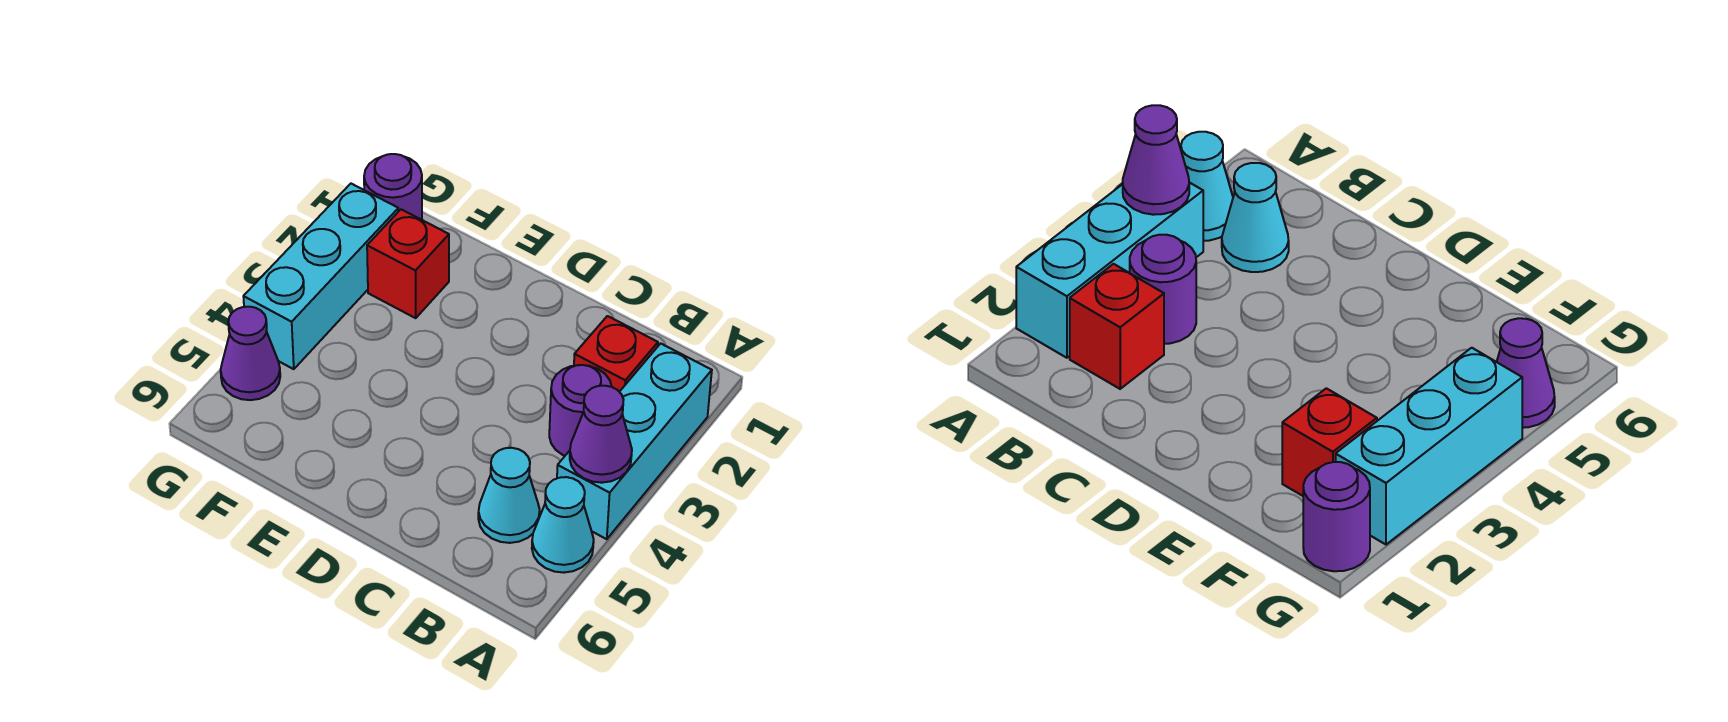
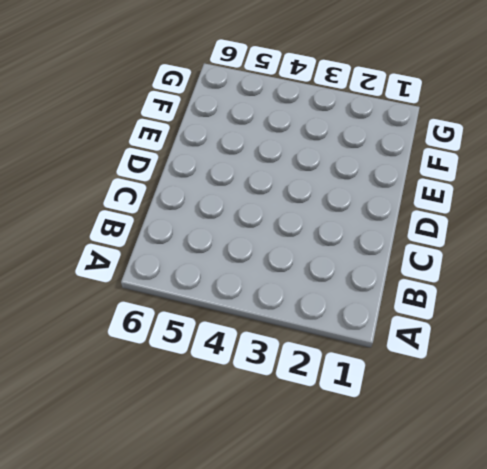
none -> cyan brick A2:A4 level 1
none -> cyan cone A5 level 1

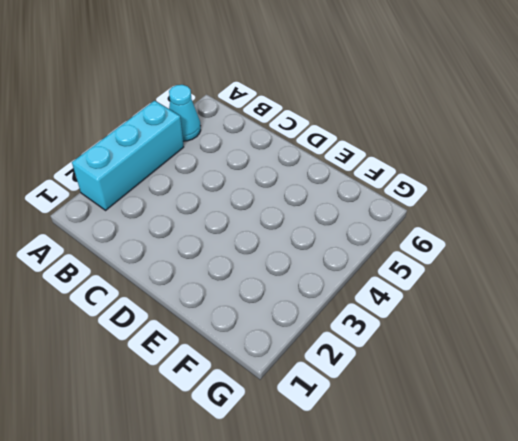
none -> red brick B2 level 1
none -> purple round brick B3 level 1

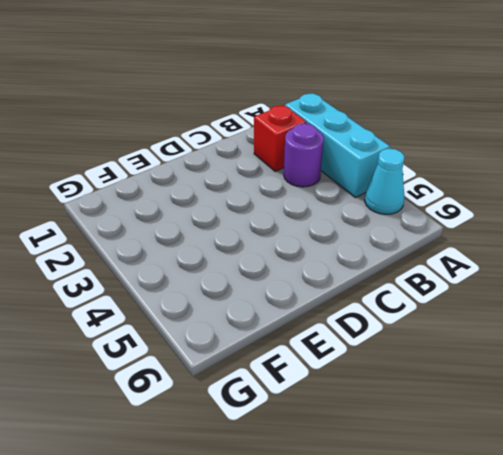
none -> cyan cone B5 level 1
none -> red brick F2 level 1

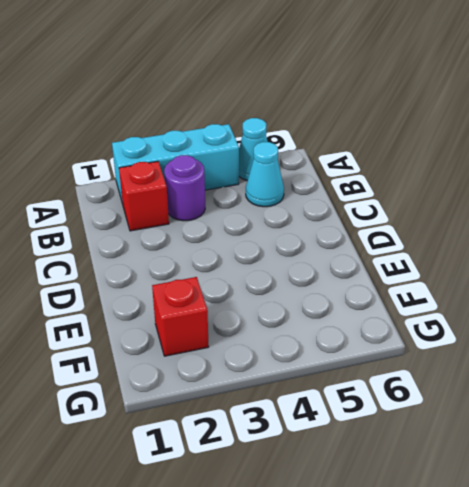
none -> purple round brick G1 level 1
none -> cyan brick G2:G4 level 1

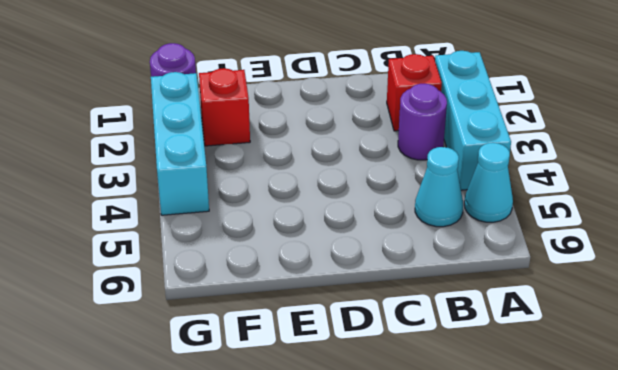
none -> purple cone G5 level 1
none -> purple cone A4 level 2

